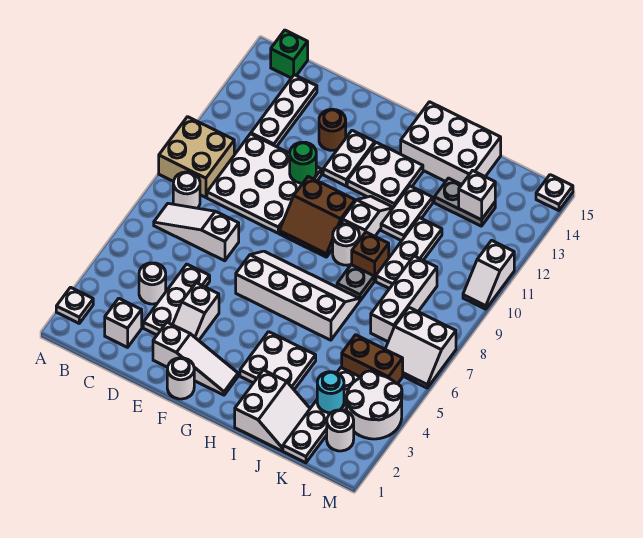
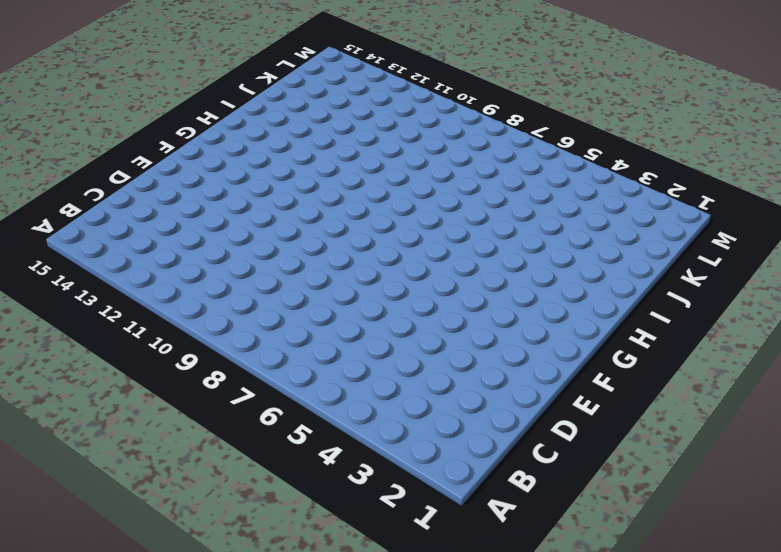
none -> white plate A2 level 1
none -> tan brick A9:B10 level 1
none -> white slope B7:D7 level 1 top D
none -> white round brick B8 level 1

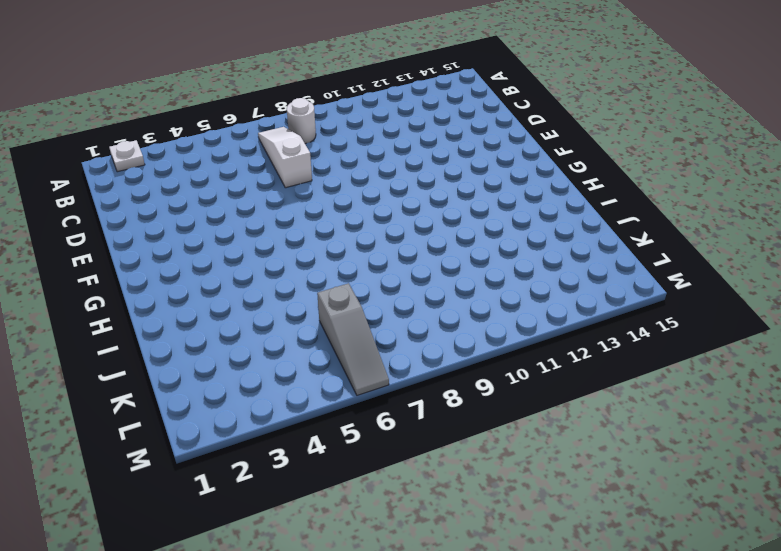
grey slope K6:M6 level 1 top K -> white slope L6:M7 level 1 top 7
none -> tan brick A9:B10 level 1
none -> green brick B15 level 1
none -> white brick C2 level 1
none -> white round brick C4 level 1

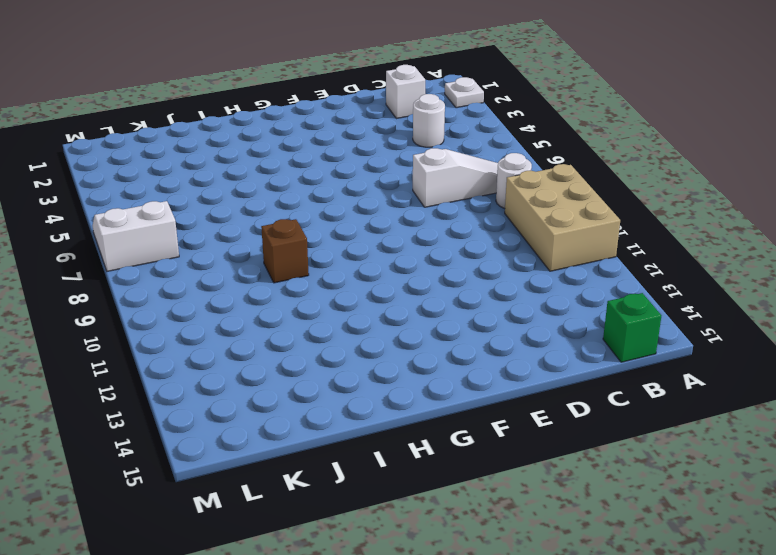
tan brick A9:B11 level 1 -> tan brick A9:B10 level 1
none -> white plate C9:E11 level 1
none -> white plate C12:C14 level 1
none -> white plate D3:D5 level 1
none -> white slope E2:G2 level 1 top E

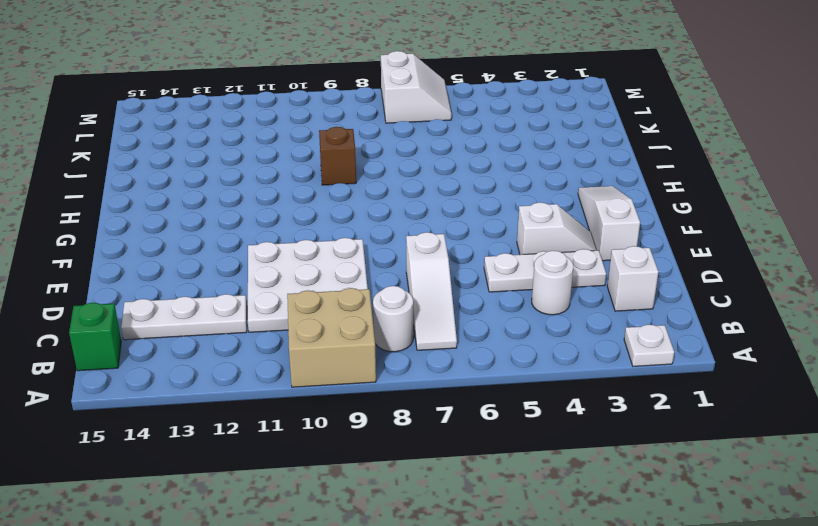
none -> brown round brick E13 level 1
none -> white round brick F1 level 1
none -> white slope F6:I7 level 1 top 6
none -> brown slope F9:G10 level 1 top 10

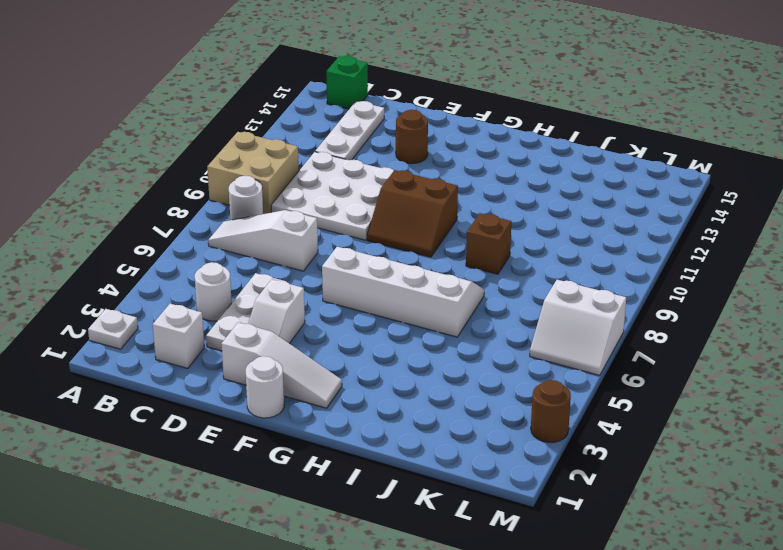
brown round brick M3 level 1 -> white round brick L3:M4 level 1
none -> white plate F12:F13 level 1
none -> white plate G12:H13 level 1
none -> white plate H3:I4 level 1
none -> white round brick H9 level 1

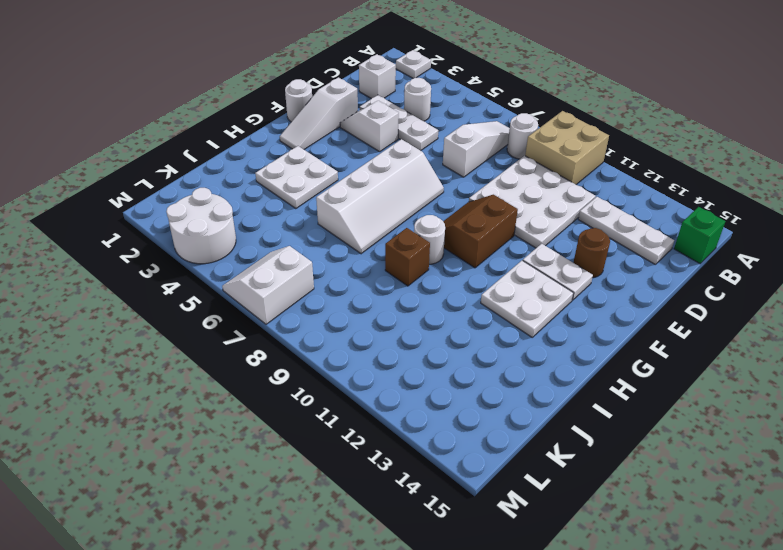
none -> white slope H10:H11 level 1 top 10
none -> white brick H14:J15 level 1
none -> white slope I1:J2 level 1 top I
none -> grey plate I8 level 1

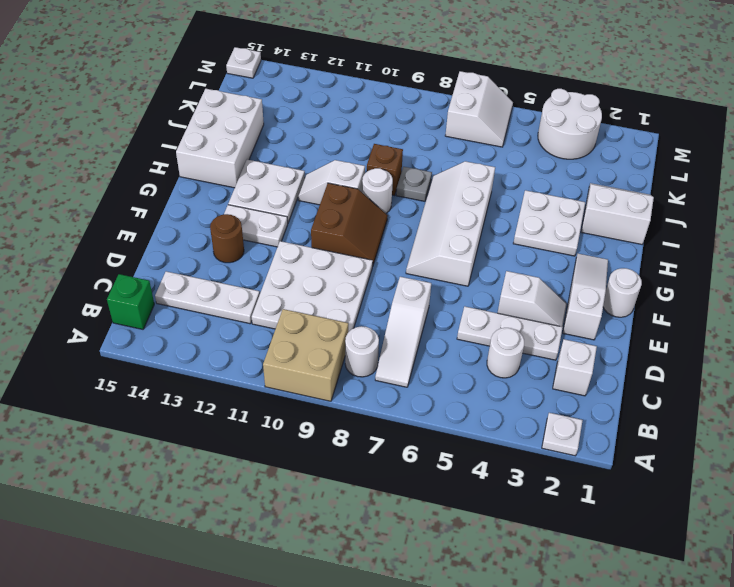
none -> white plate I11:I12 level 1
none -> white plate J9:J11 level 1
none -> grey plate J13:K13 level 1
none -> white plate K1:K4 level 1

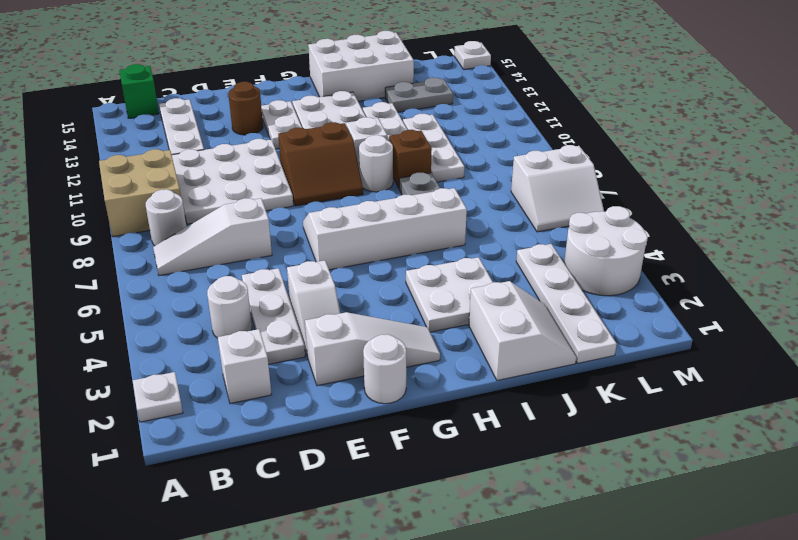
none -> brown brick K5:L5 level 1
none -> white brick K7:K9 level 1
none -> white round brick L2 level 1
none -> white slope M10:M11 level 1 top 11

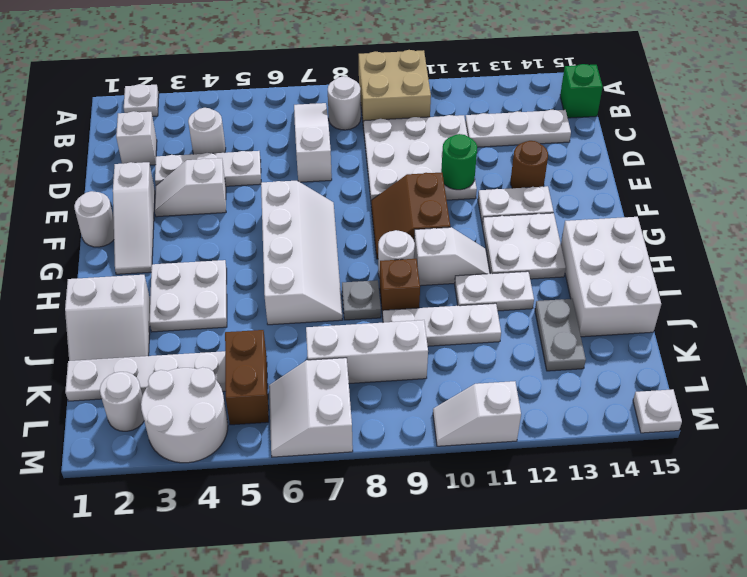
none -> cyan round brick K3 level 2
none -> white brick K13 level 2

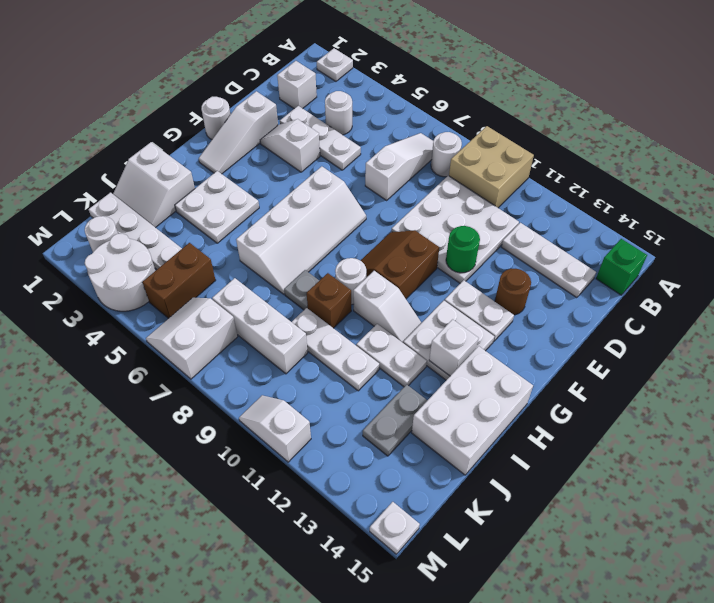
white brick H13 level 2 -> white brick K13 level 2
none -> cyan round brick K3 level 2

